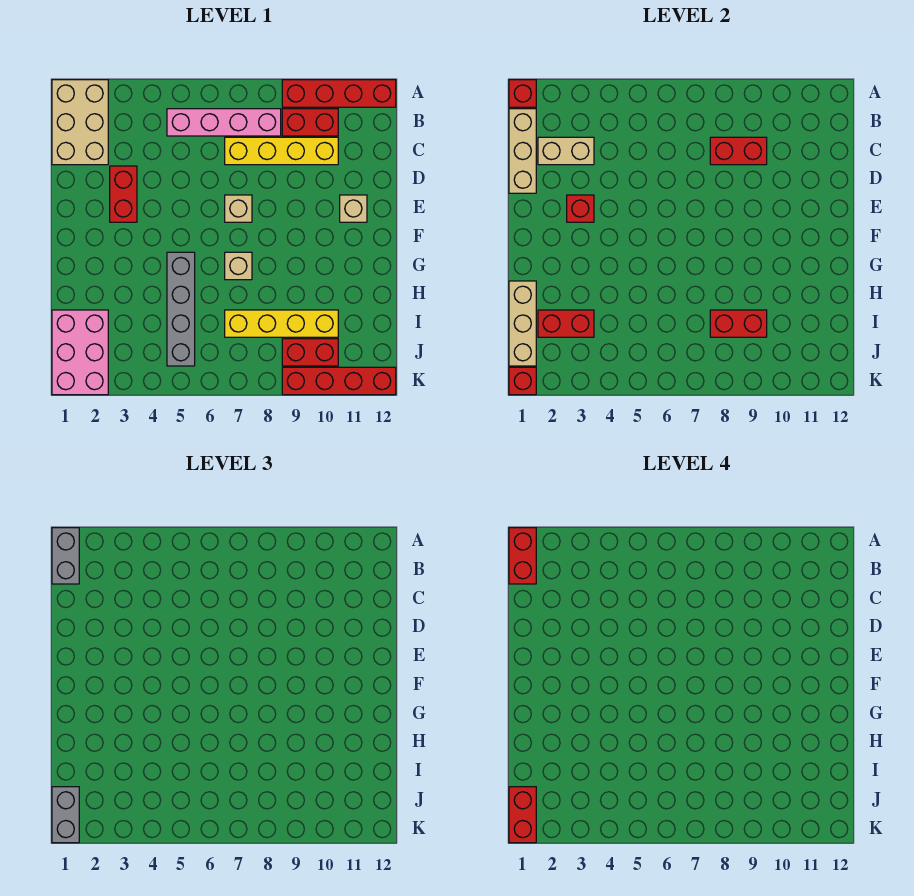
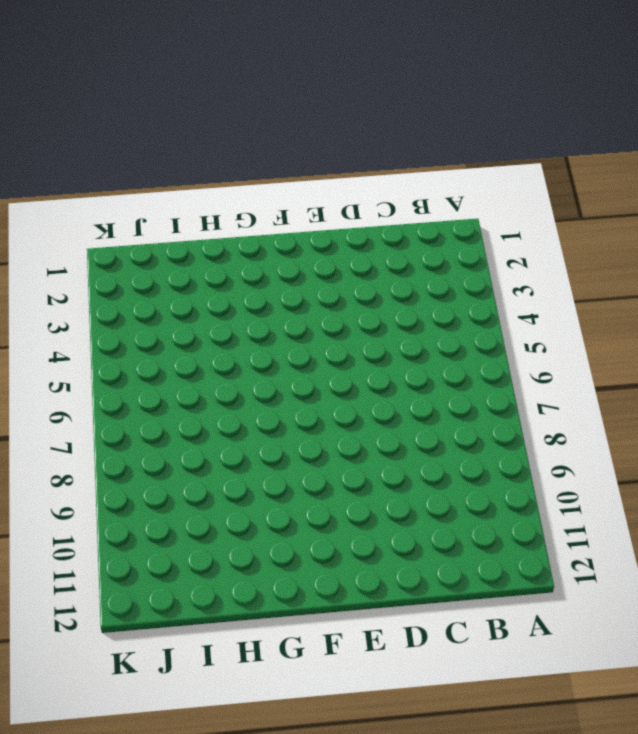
none -> tan brick A1:C2 level 1
none -> red brick A9:A12 level 1
none -> pink brick B5:B8 level 1

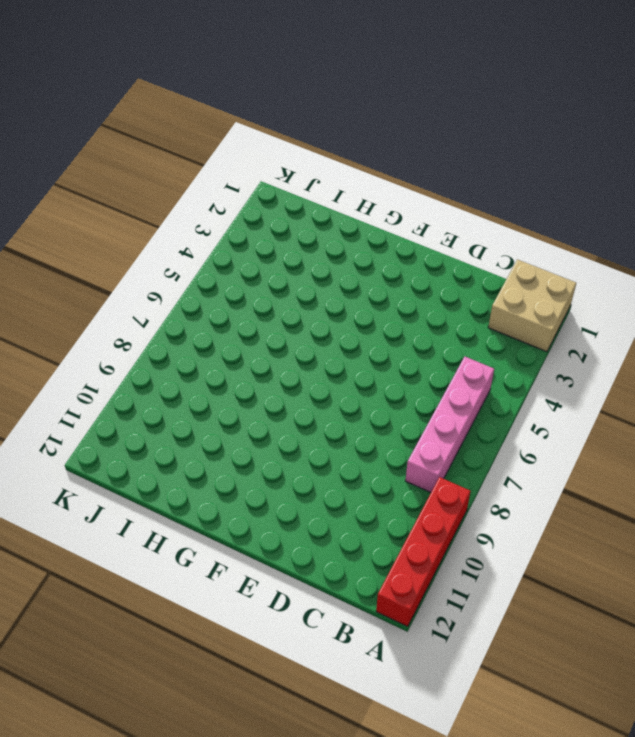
tan brick A1:B2 level 1 -> tan brick A1:C2 level 1
none -> red brick B9:B10 level 1
none -> yellow brick C7:C10 level 1
none -> red brick D3:E3 level 1

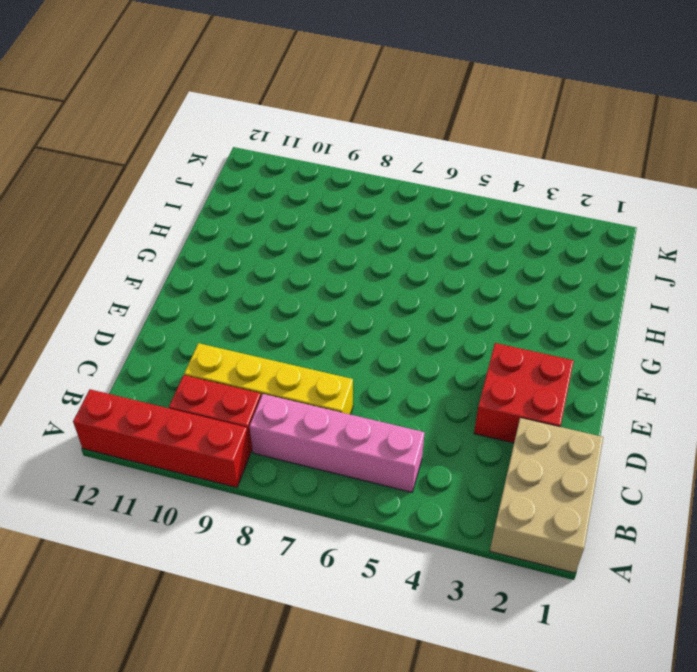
red brick D2:E3 level 1 -> red brick D3:E3 level 1
none -> tan brick E7 level 1
none -> tan brick E11 level 1
none -> grey brick G5:J5 level 1

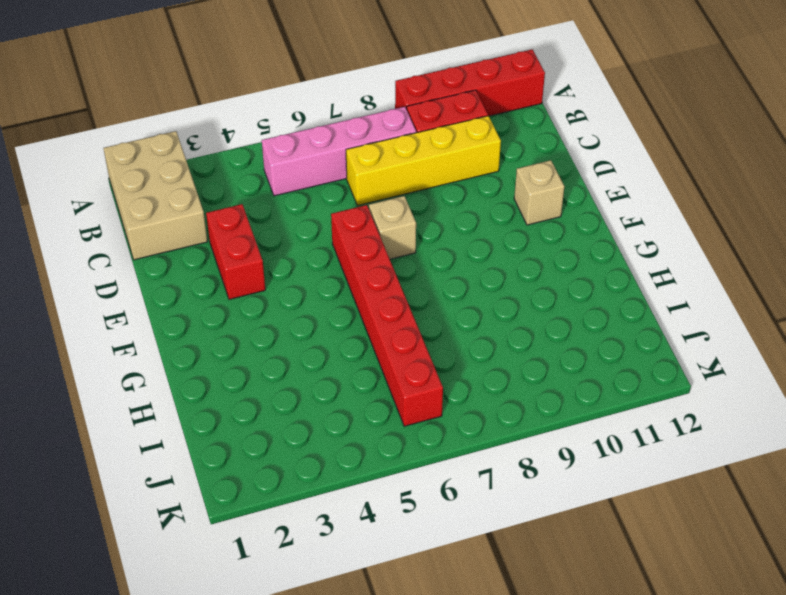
red brick E6:J6 level 1 -> none
none -> grey brick G5:J5 level 1
none -> tan brick G7 level 1
none -> pink brick I1:K2 level 1

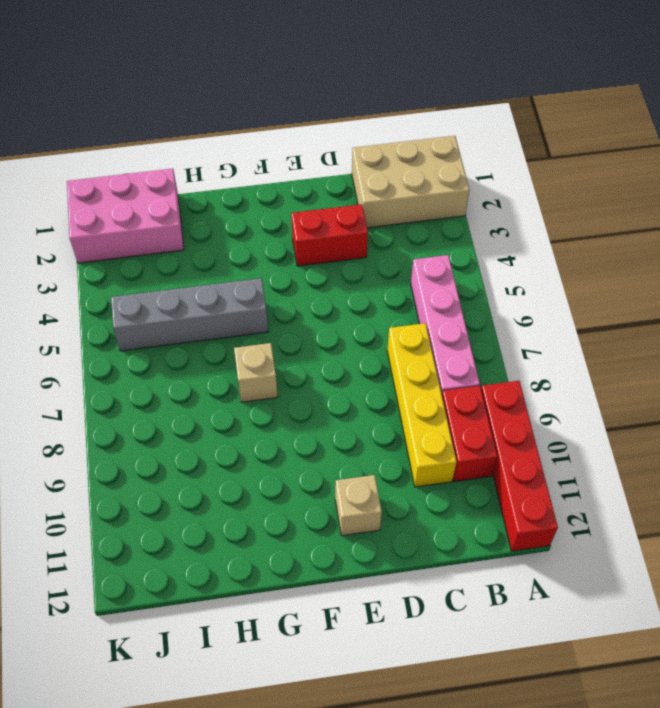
none -> tan brick E7 level 1
none -> yellow brick I7:I10 level 1
none -> red brick J9:J10 level 1

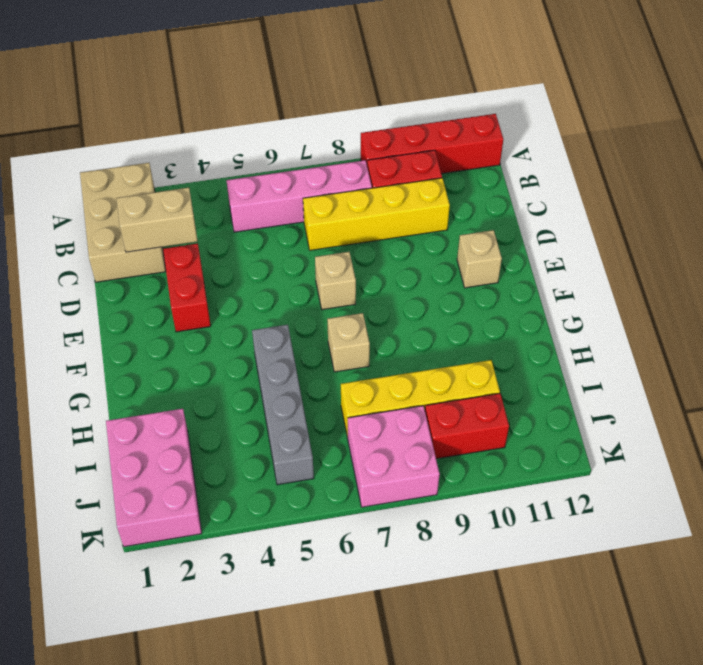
pink brick J7:K8 level 1 -> none
none -> red brick K9:K12 level 1
none -> red brick A1 level 2
none -> tan brick B1:D1 level 2

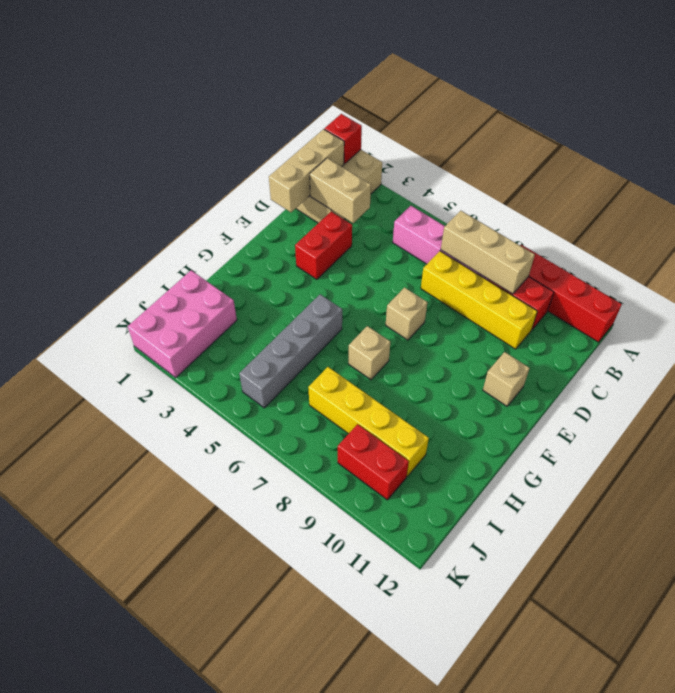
tan brick B7:B9 level 2 -> tan brick H1:J1 level 2
none -> red brick K9:K12 level 1
none -> red brick C8:C9 level 2
none -> red brick E3 level 2

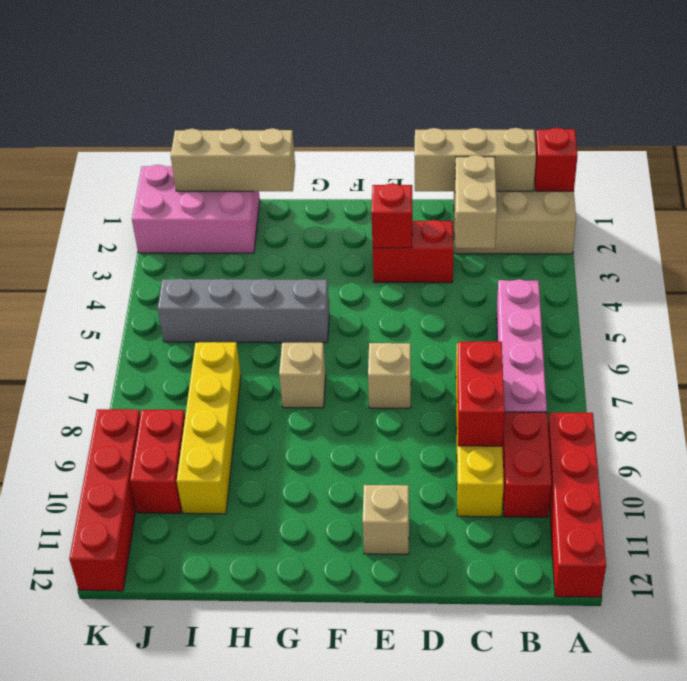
none -> red brick I2:I3 level 2
none -> red brick I8:I9 level 2
none -> red brick K1 level 2

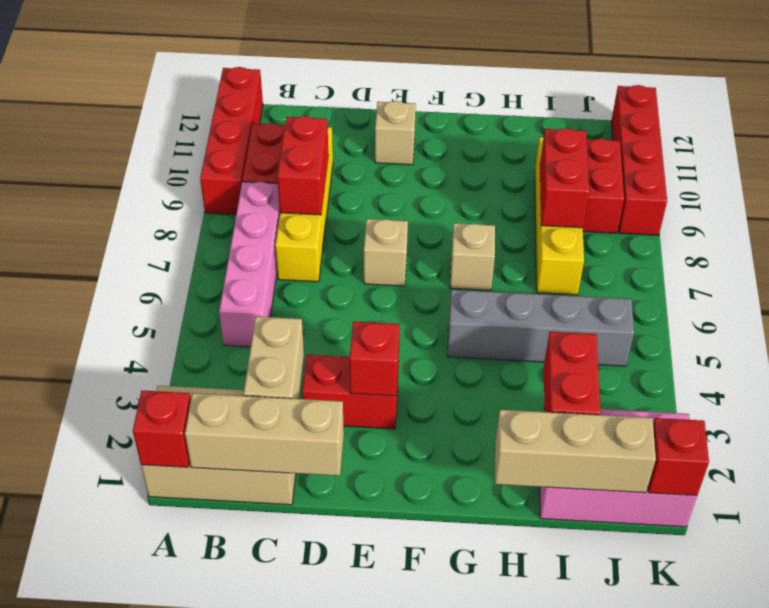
none -> grey brick A1:B1 level 3
none -> grey brick J1:K1 level 3
none -> red brick A1:B1 level 4

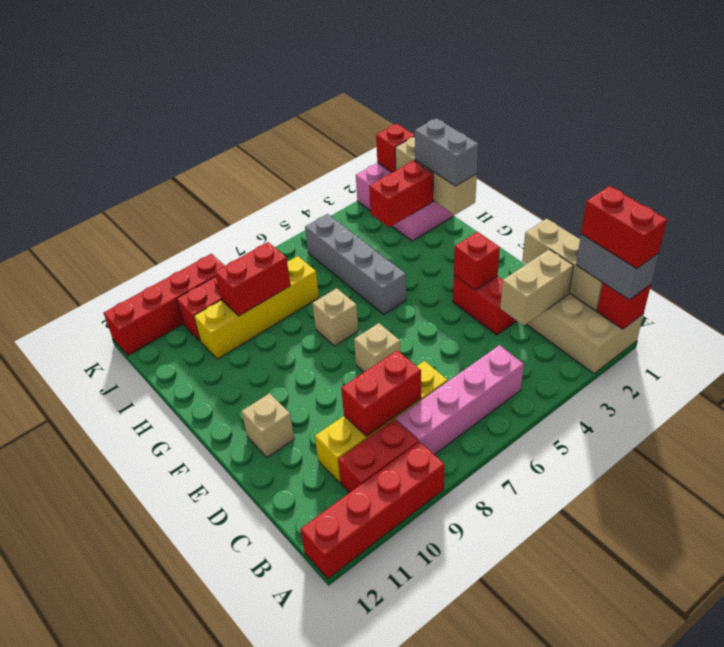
grey brick H1:I1 level 3 -> grey brick J1:K1 level 3
none -> red brick J1:K1 level 4

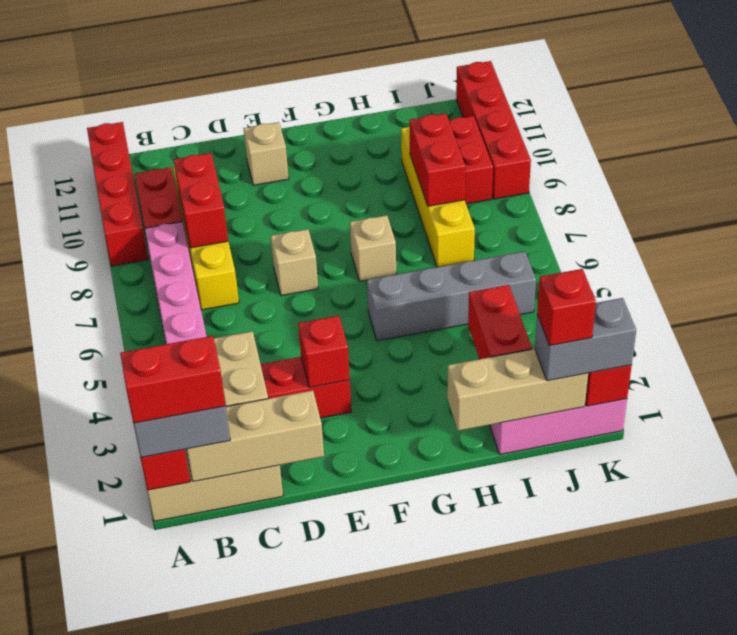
red brick J1 level 4 -> red brick J1:K1 level 4

